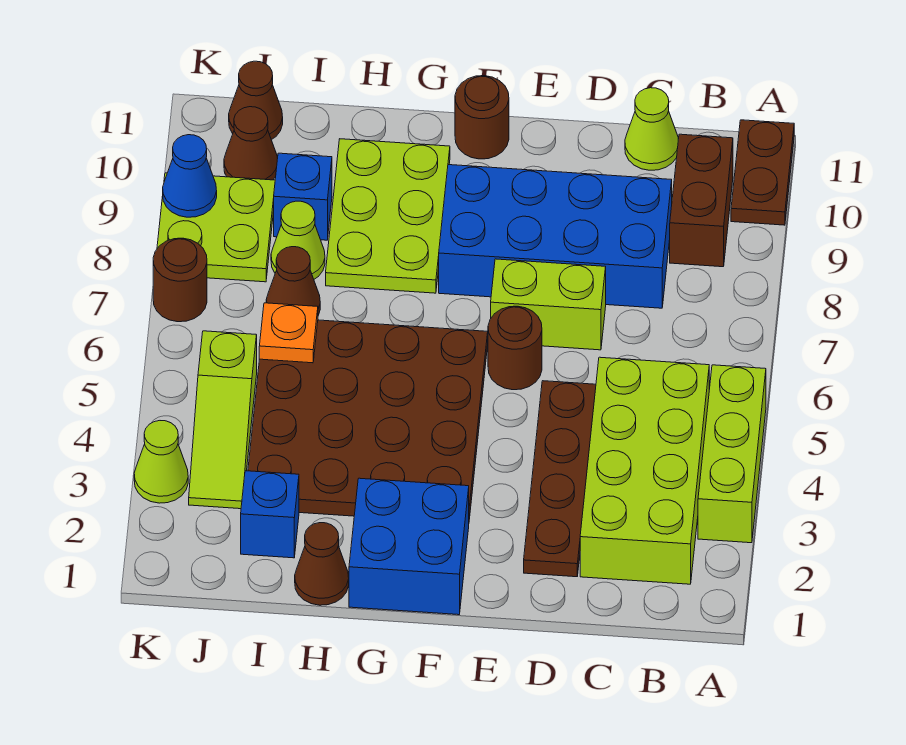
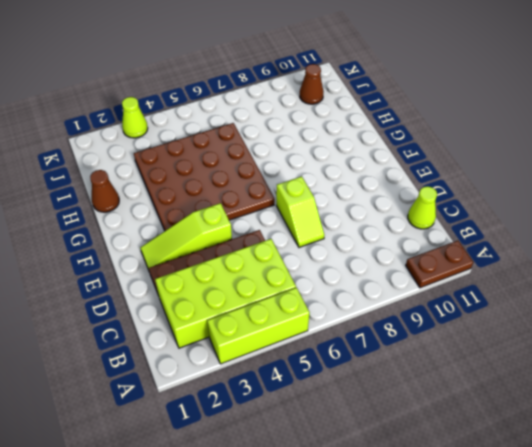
lime slope D7:E7 level 1 top E -> lime brick D7:E7 level 1
lime slope E2:E4 level 1 top 4 -> lime slope J3:J5 level 1 top 5
none -> brown brick B9:B10 level 1
none -> blue brick C8:F9 level 1
none -> brown round brick E6 level 1

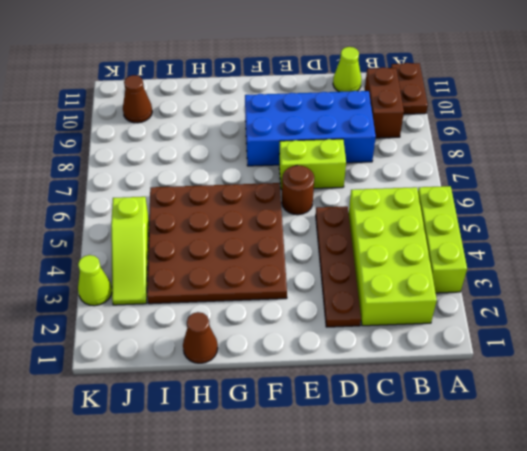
none -> blue brick F1:G2 level 1
none -> brown round brick F11 level 1
none -> lime plate G8:H10 level 1

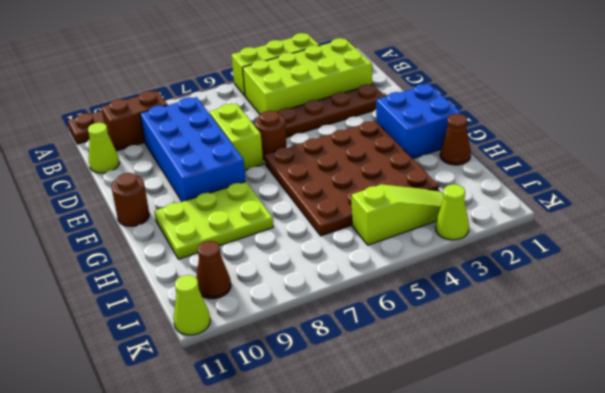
lime cone K11 level 1 -> lime cone I8 level 1
none -> blue brick I2 level 1
none -> brown cone I7 level 1
none -> blue brick I9 level 1

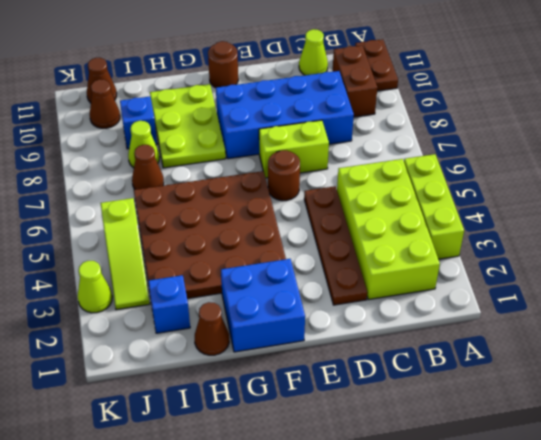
none -> lime plate J8:K9 level 1
none -> brown round brick K7 level 1
none -> orange plate I6 level 2

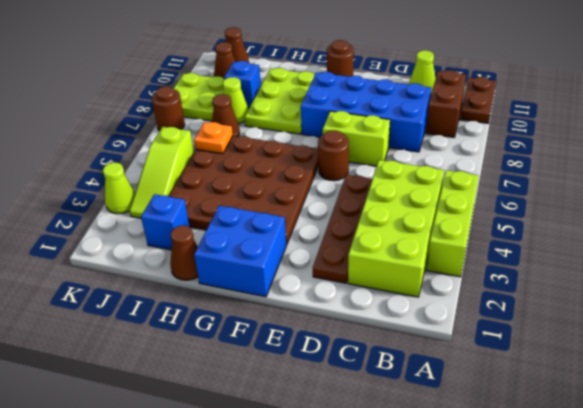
none -> blue cone K9 level 2

